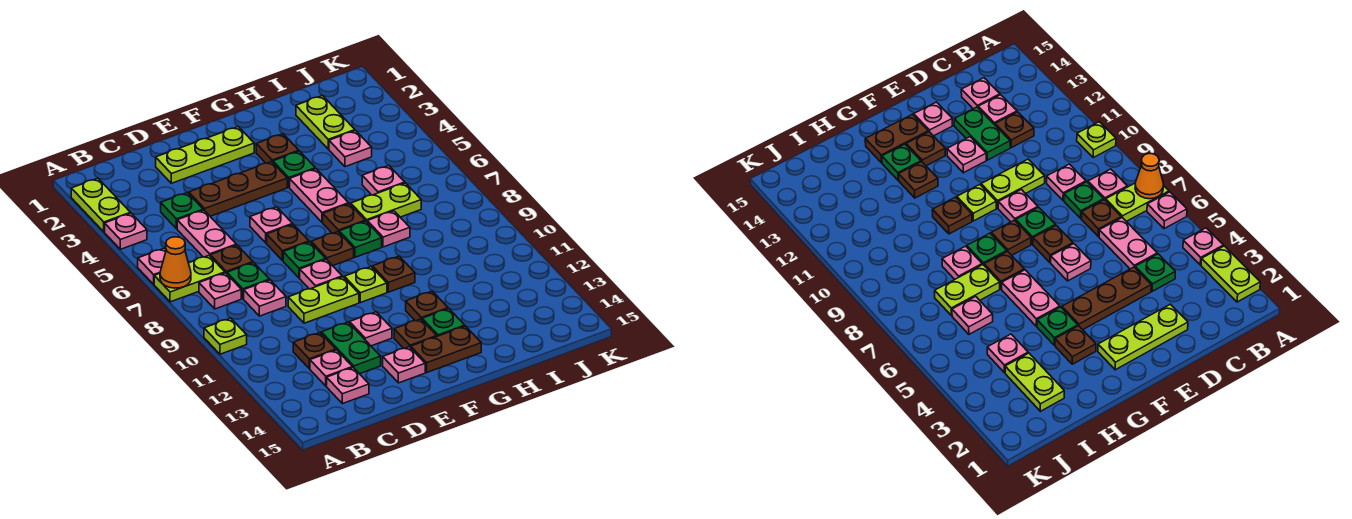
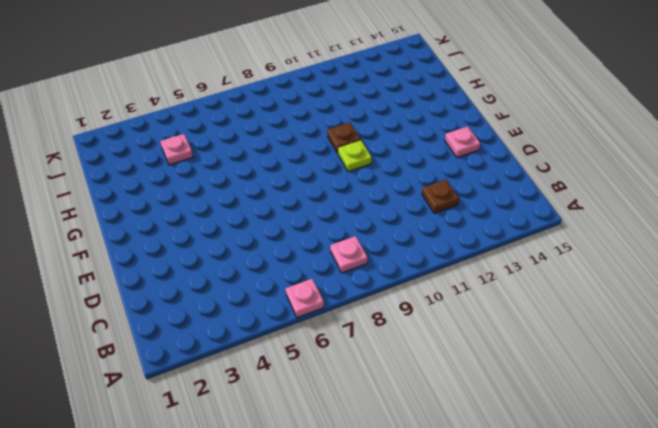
none -> lime plate A2:A3 level 1
none -> pink plate A4 level 1
none -> lime plate A7:B7 level 1
none -> lime plate A10 level 1

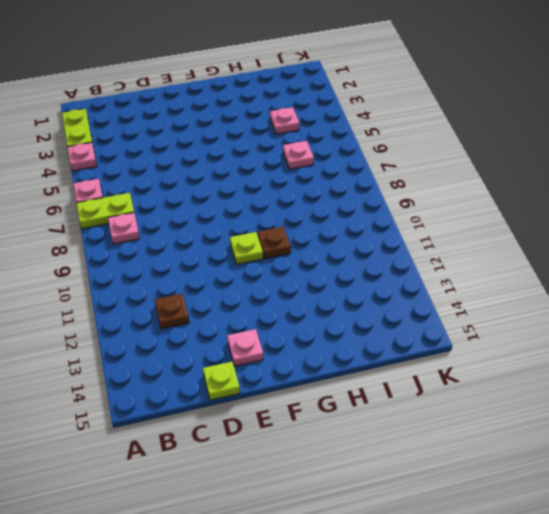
lime plate D15 level 1 -> lime plate A10 level 1
none -> green plate C4 level 1
none -> pink plate C5:C6 level 1
none -> brown plate C7 level 1
none -> green plate C8 level 1

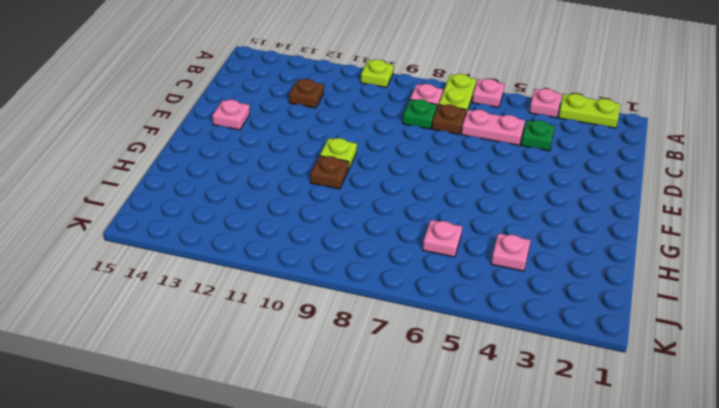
none -> pink plate C9 level 1
none -> pink plate C13 level 1
none -> pink plate C14 level 1
none -> lime plate D2:F2 level 1

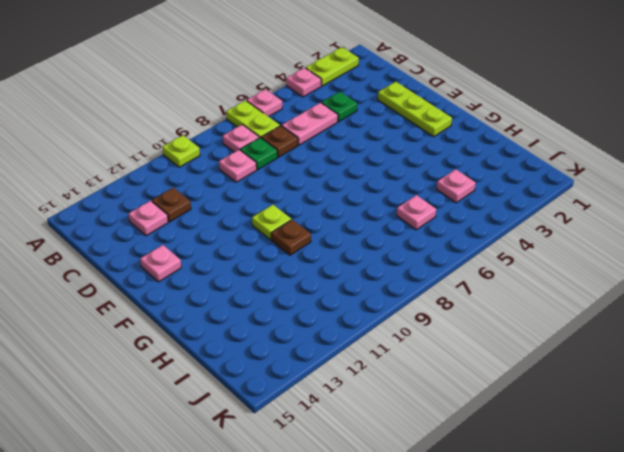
none -> pink plate C14 level 1
none -> brown plate D4:F4 level 1
none -> lime plate D10:E10 level 1
none -> green plate D12:D13 level 1

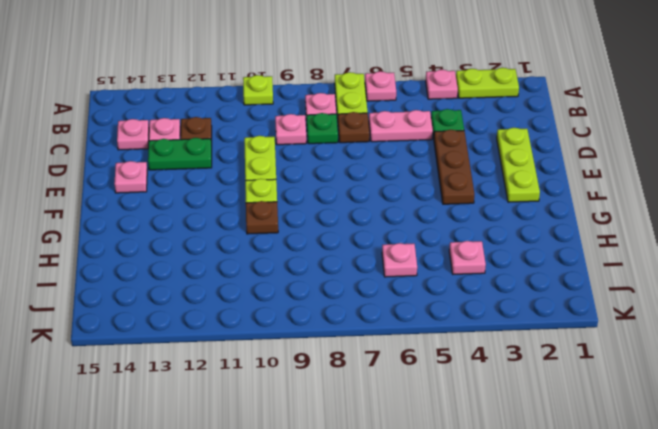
none -> pink plate E6 level 1
none -> brown plate E7 level 1
none -> green plate E8 level 1
none -> pink plate E9 level 1

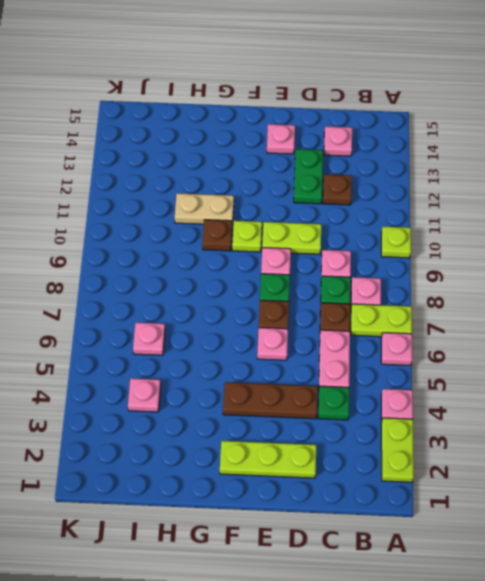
tan plate G11:H11 level 1 -> none
none -> pink plate C13 level 1
none -> pink plate E12 level 1
none -> brown plate F8 level 1
none -> brown plate F13 level 1

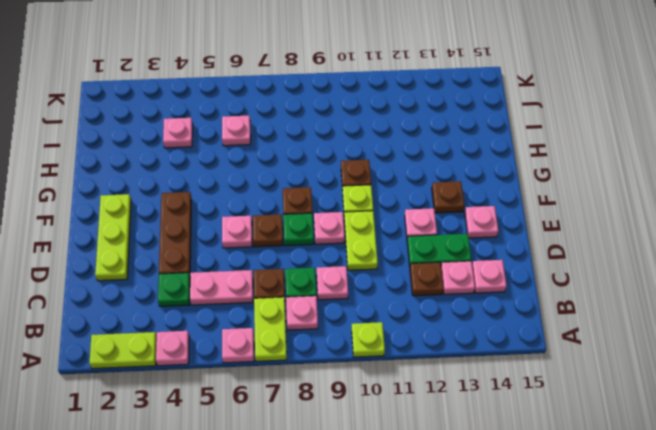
none -> brown plate F14:G14 level 1
none -> brown plate G3 level 1
none -> green plate G4 level 1
none -> pink plate G5:G6 level 1

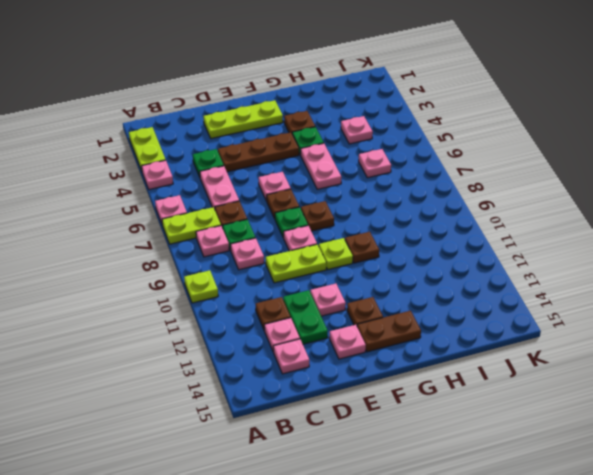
none -> brown plate G7 level 1
none -> green plate G8 level 1
none -> brown plate G12 level 1
none -> green plate G13 level 1

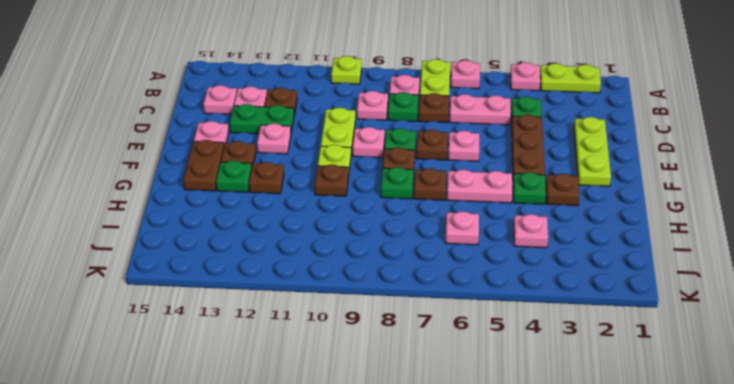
none -> lime plate H7:I7 level 1
none -> pink plate H8 level 1
none -> lime plate I2:I3 level 1
none -> orange cone A7 level 2

